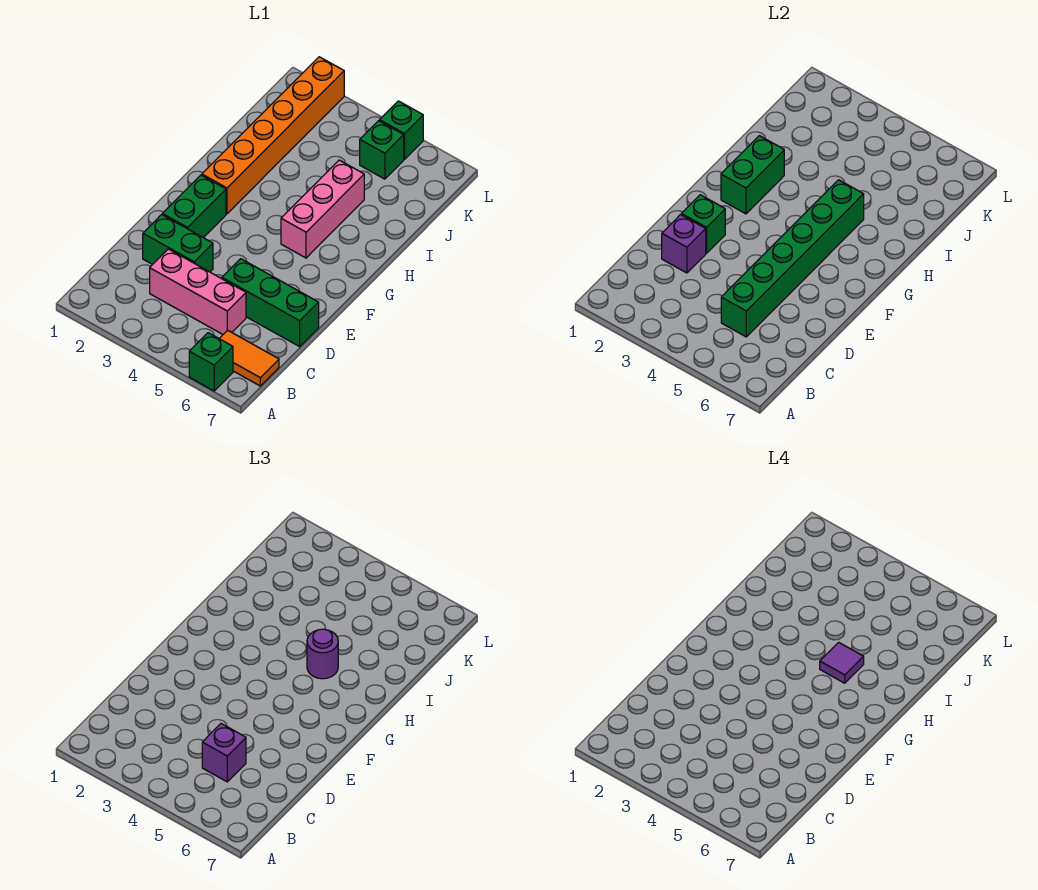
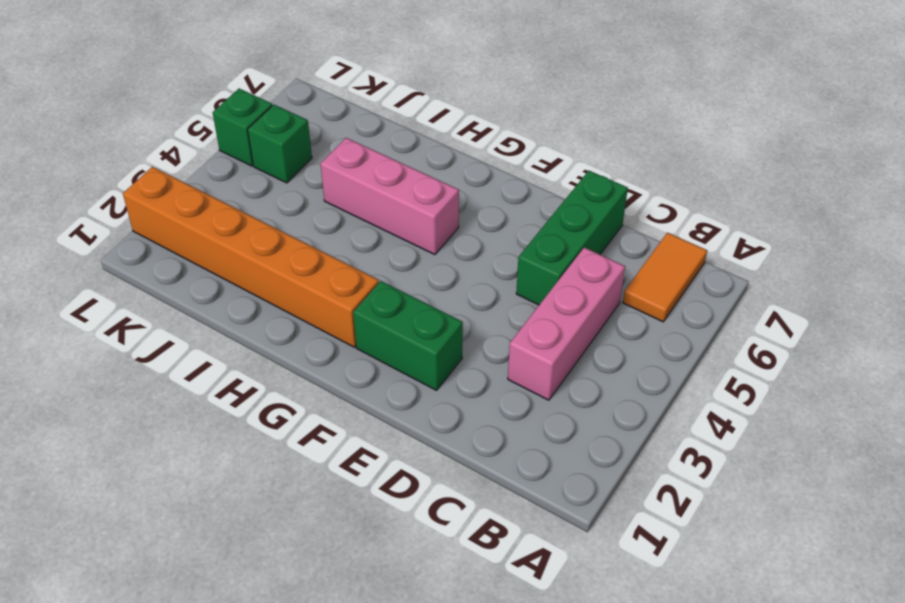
none -> green brick A6 level 1
none -> green brick D2:D3 level 1
none -> green brick C5:H5 level 2

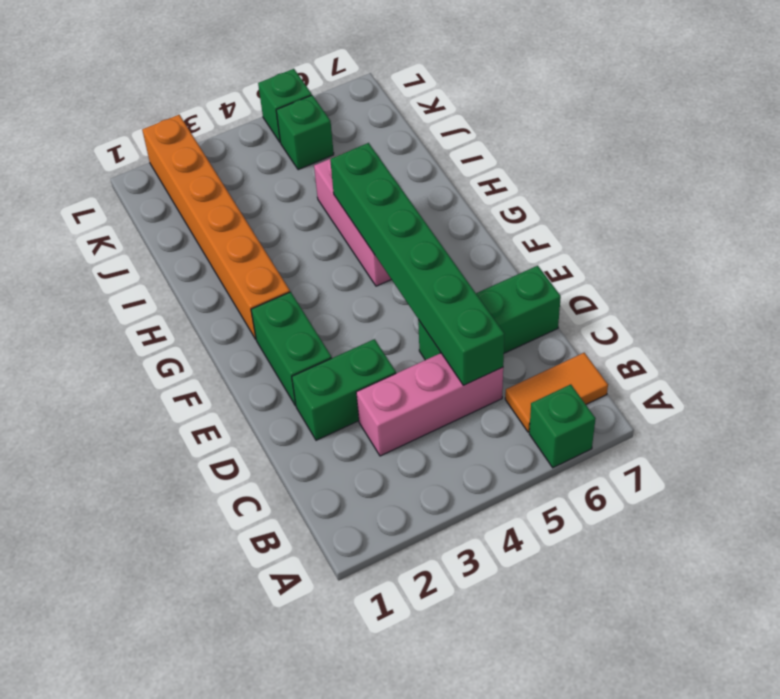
none -> purple brick D2 level 2
none -> green brick E2 level 2
none -> green brick G2:H2 level 2

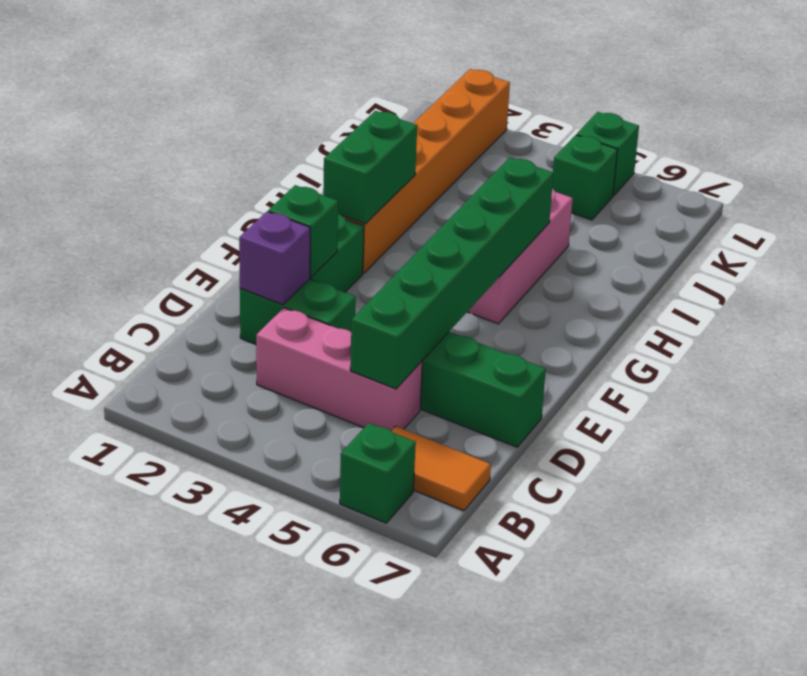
none -> purple brick C5 level 3
none -> purple round brick H5 level 3
none -> purple tile H5 level 4

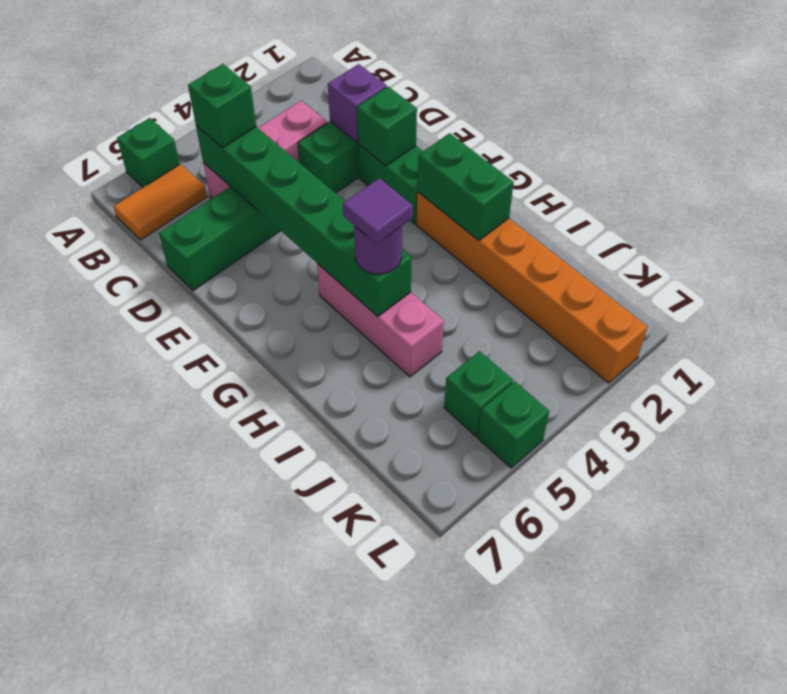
green brick C5 level 3 -> purple brick C5 level 3

